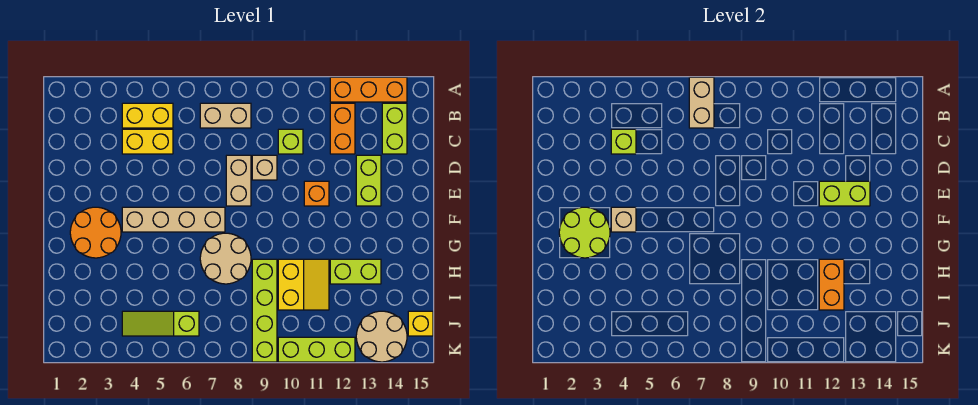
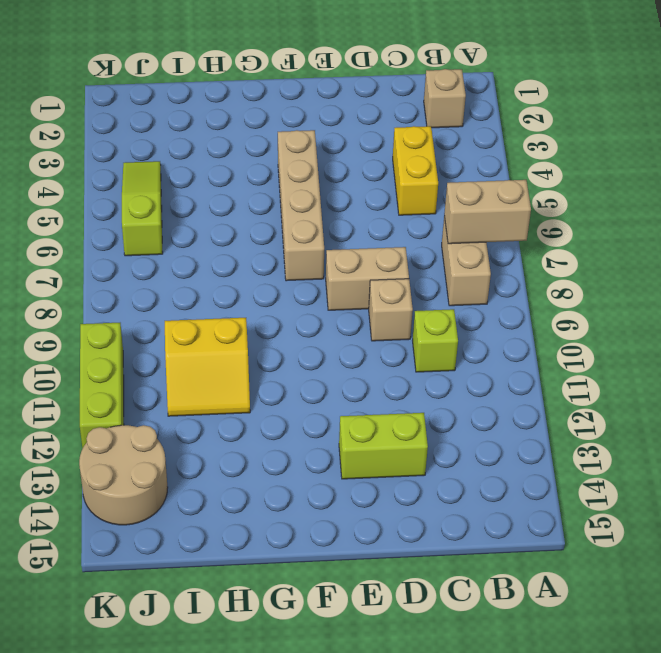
tan brick B2 level 1 -> tan brick F4 level 2
none -> orange brick A12:A14 level 1
none -> yellow brick B4:B5 level 1
none -> orange brick B12:C12 level 1

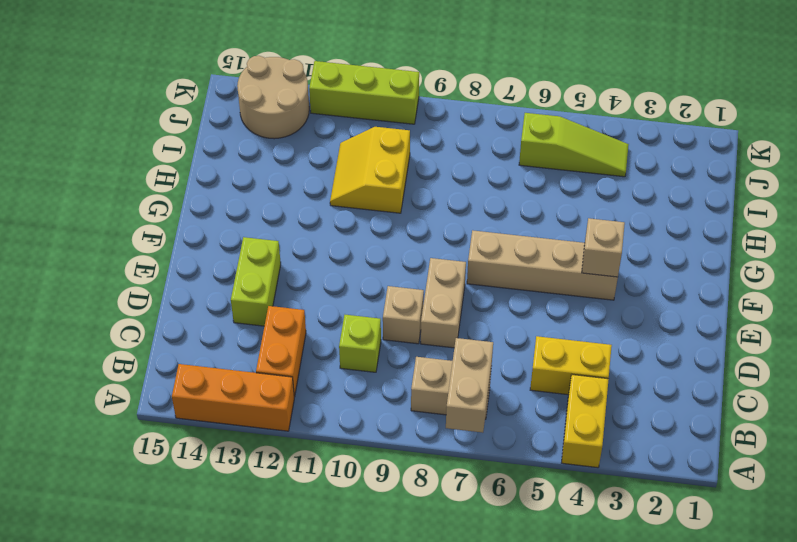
yellow brick A4:B4 level 1 -> yellow brick B4:B5 level 1
none -> lime brick B14:C14 level 1
none -> orange brick E11 level 1
none -> orange round brick F2:G3 level 1

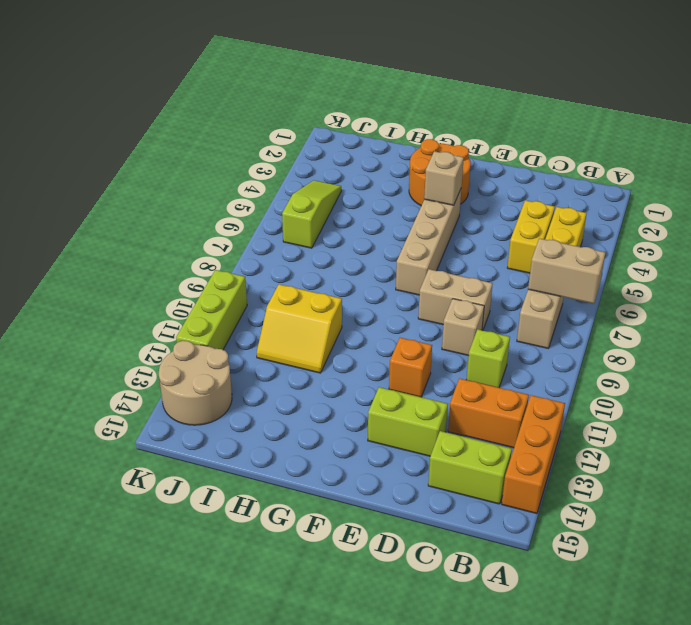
none -> tan round brick G7:H8 level 1
none -> lime brick H9:K9 level 1
none -> lime brick H12:H13 level 1

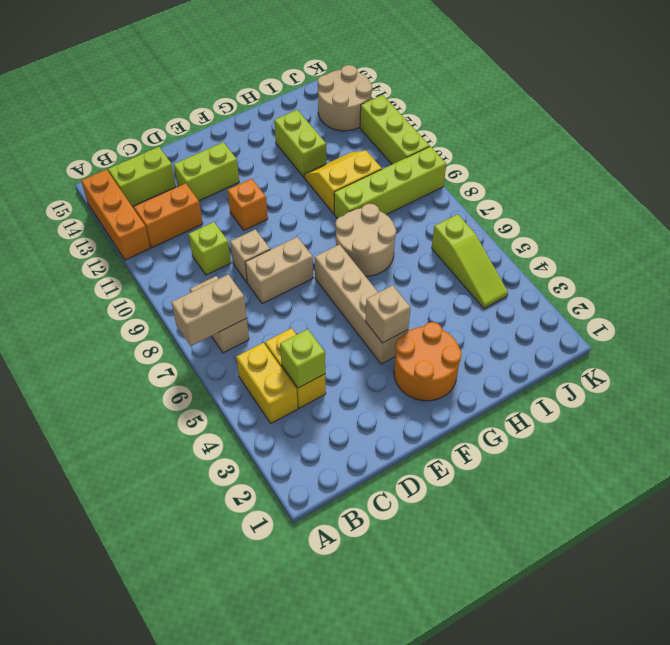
none -> yellow brick J15 level 1
none -> lime brick E12:E13 level 2
none -> lime round brick F2:G3 level 2

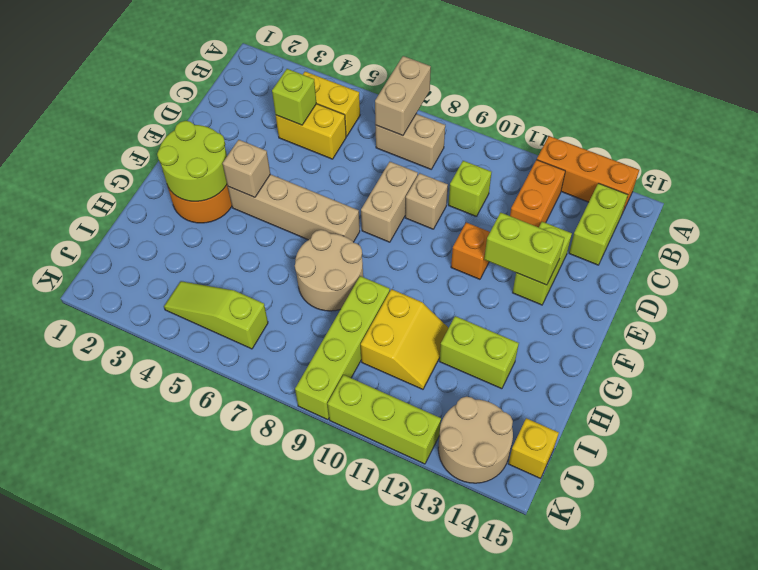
none -> orange brick H12:I12 level 2

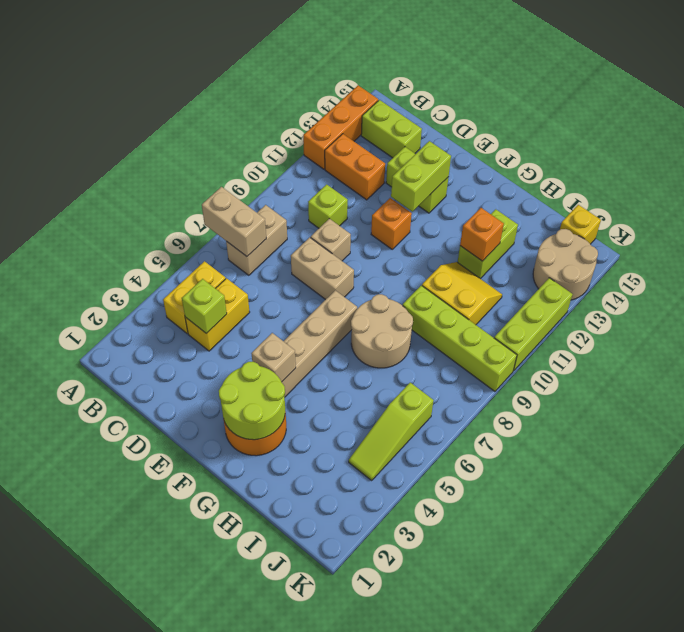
orange brick H12 level 2 -> orange brick H12:I12 level 2

